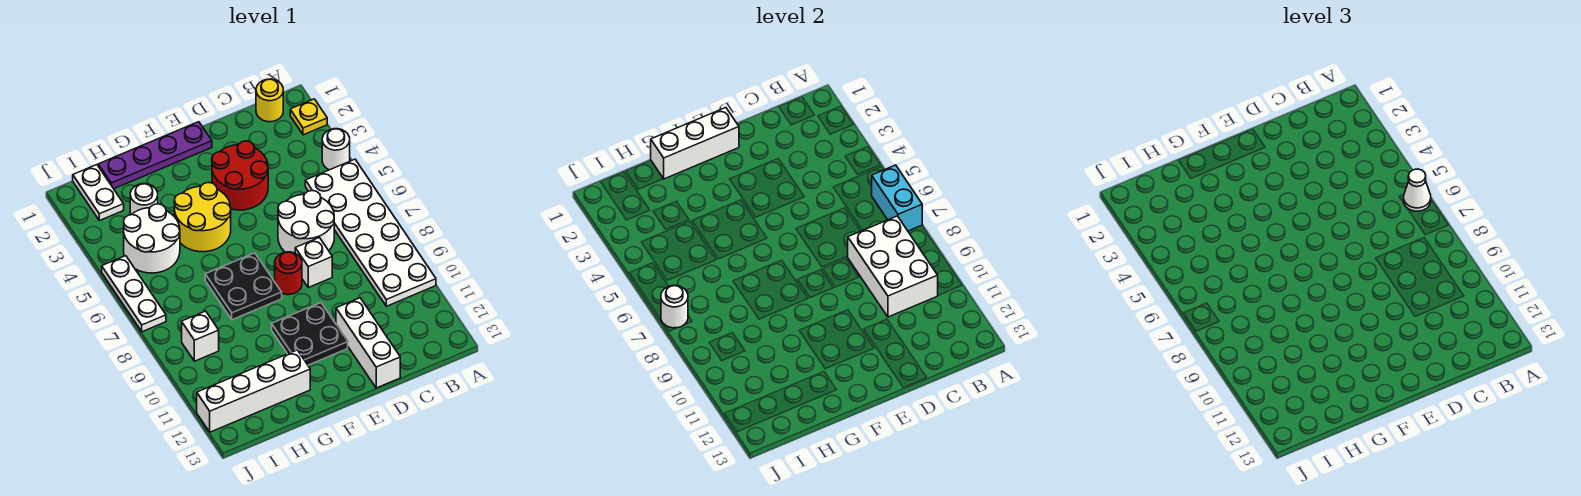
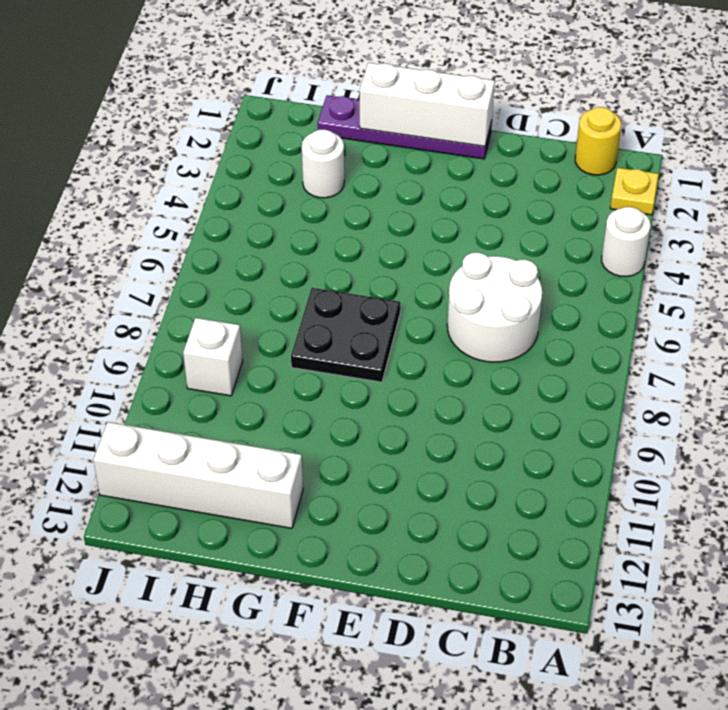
none -> white plate A5:B10 level 1
none -> red round brick D3:E4 level 1
none -> white brick D8 level 1

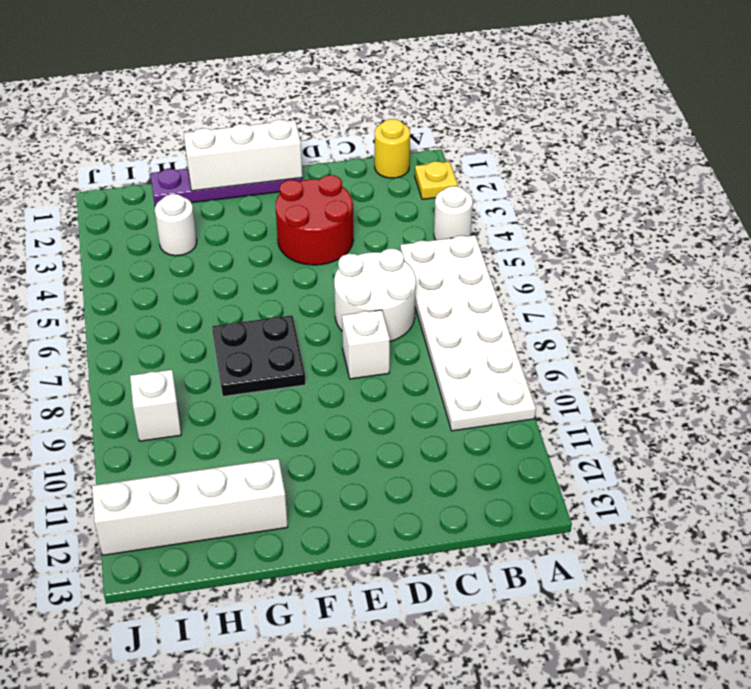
none -> white brick D11:D13 level 1
none -> red round brick E8 level 1
none -> black plate E10:F11 level 1

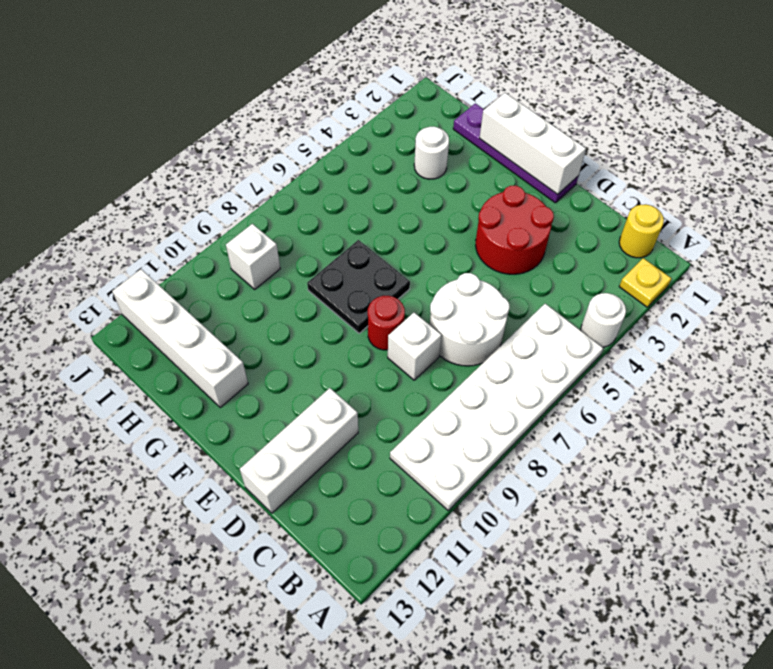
none -> black plate E10:F11 level 1
none -> yellow round brick F4:G5 level 1
none -> white round brick H4:I5 level 1

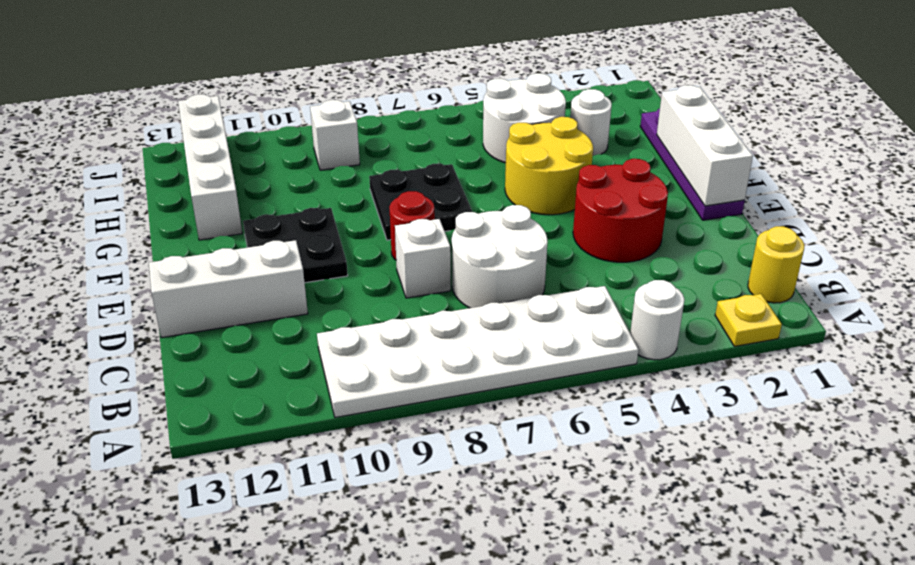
none -> white plate I1:I2 level 1
none -> white plate J5:J7 level 1
none -> cyan brick A6:A7 level 2

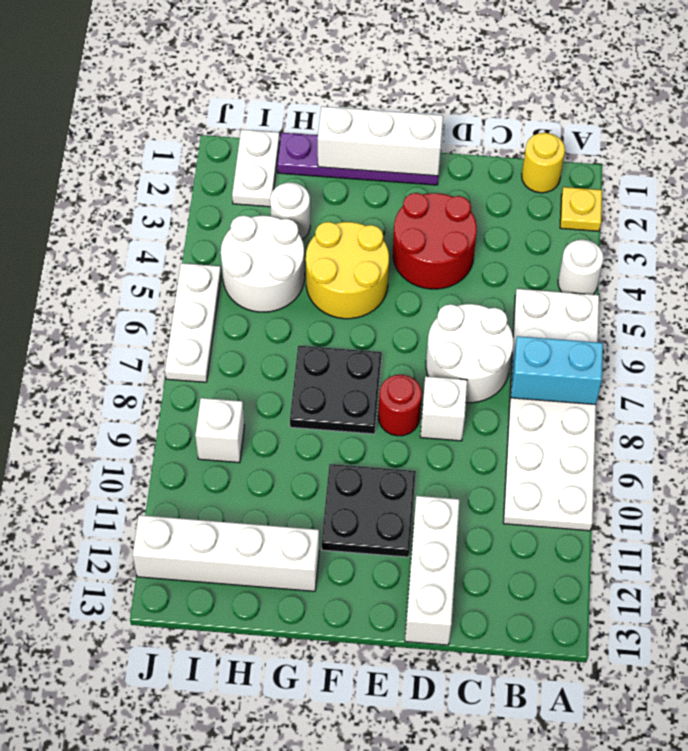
cyan brick A7:B7 level 2 -> cyan brick A6:A7 level 2
none -> white brick B8:C10 level 2
none -> white round brick J7 level 2
none -> white cone A6 level 3

